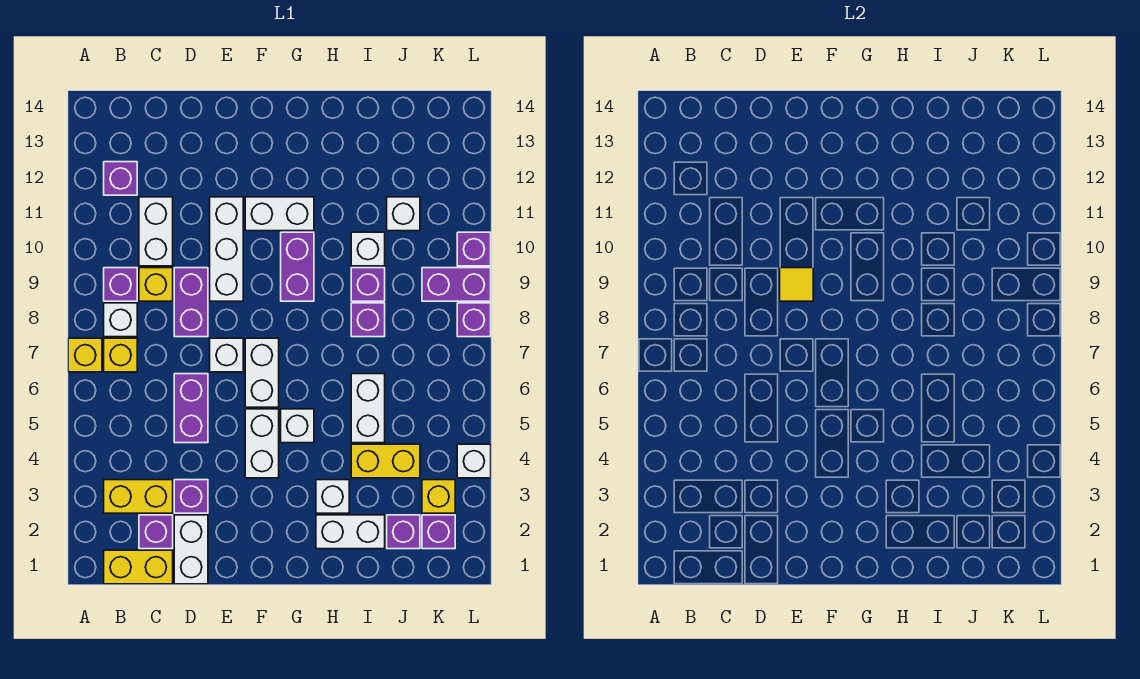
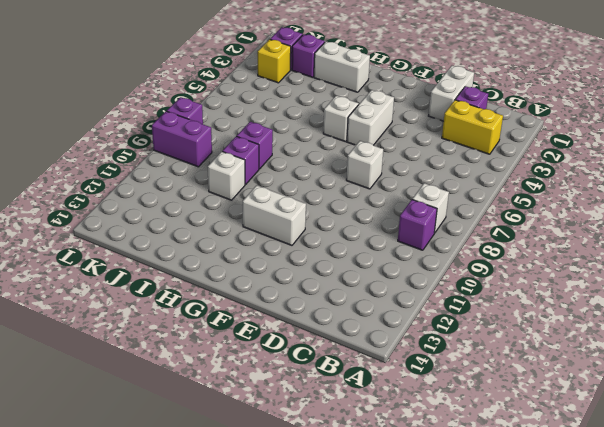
none -> yellow brick A7 level 1
none -> yellow brick B1:C1 level 1
none -> yellow brick B7 level 1
none -> purple brick B12 level 1

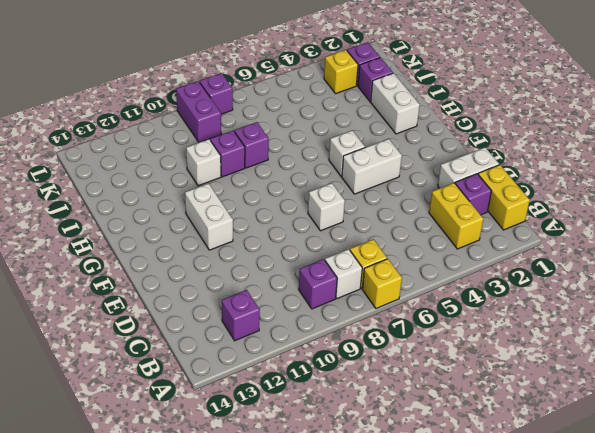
none -> yellow brick C9 level 1
none -> white brick C10:C11 level 1
none -> purple brick D3 level 1
none -> purple brick D5:D6 level 1

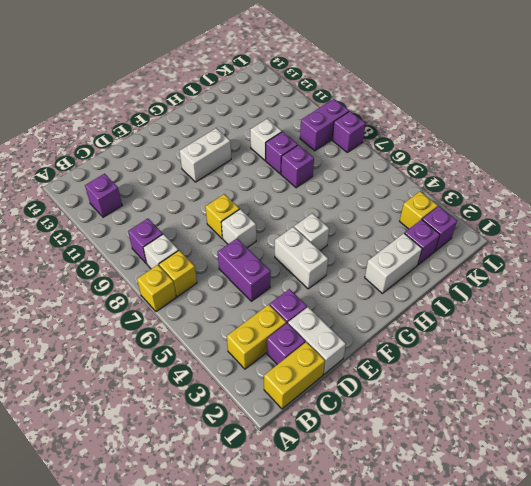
yellow brick E8 level 1 -> yellow brick C9 level 1
none -> white brick C10:C11 level 1
none -> purple brick D8:D9 level 1
none -> white brick E9:E11 level 1
none -> white brick F6:F7 level 1

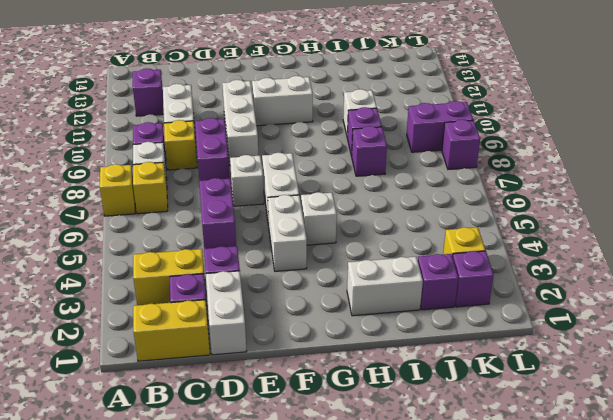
none -> purple brick G9:G10 level 1
none -> white brick H3 level 1
none -> yellow brick I4:J4 level 1
none -> white brick I5:I6 level 1

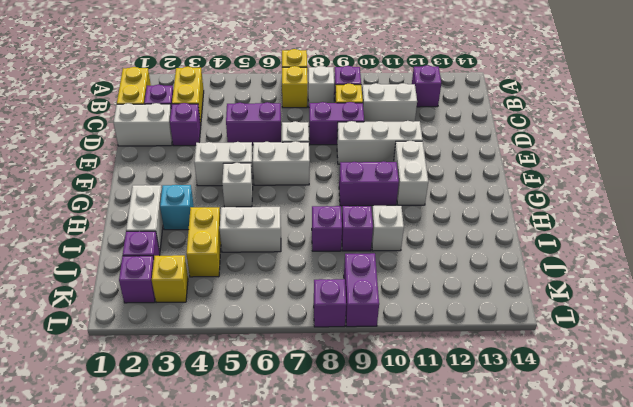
cyan brick H3 level 1 -> white brick H3 level 1
none -> white brick J11 level 1
none -> white brick L4 level 1
none -> purple brick L10 level 1
none -> yellow tile E9 level 2

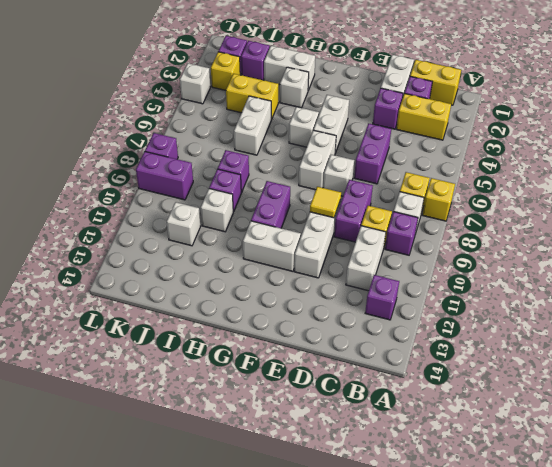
none -> purple brick L10 level 1

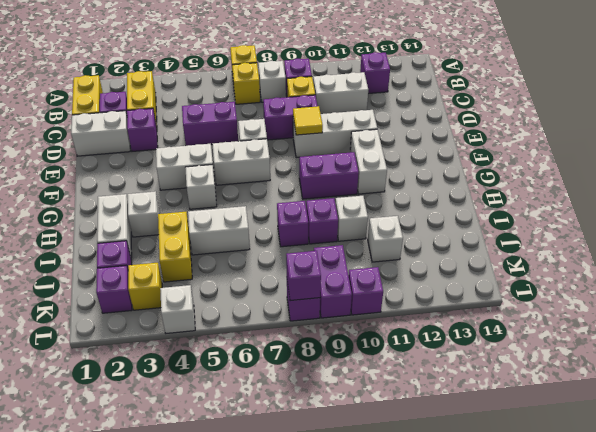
purple brick L8 level 2 -> none

